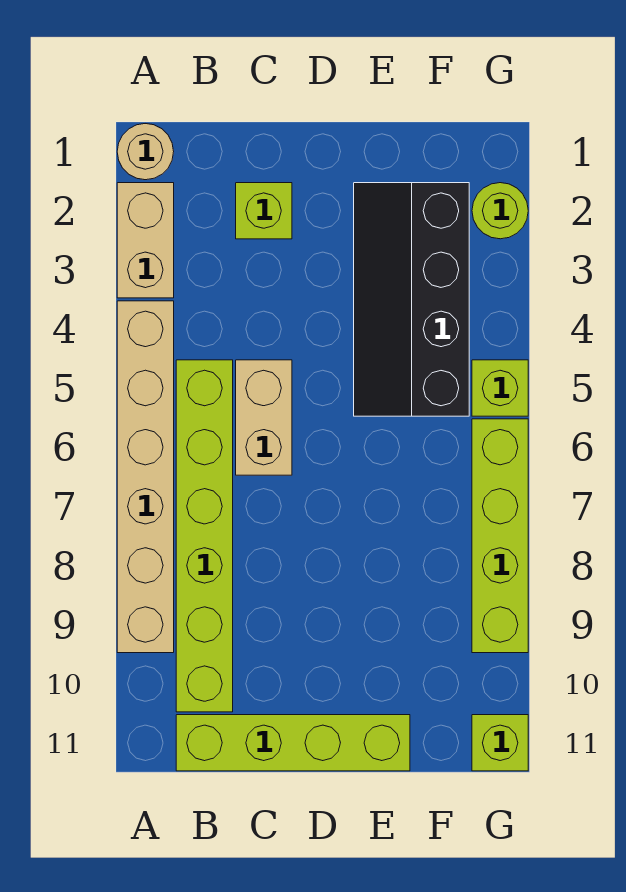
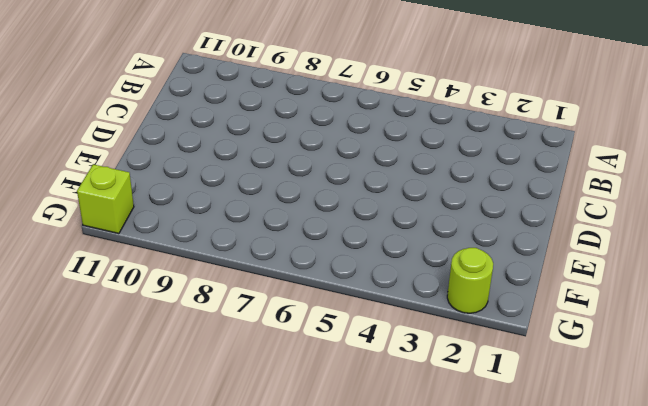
none -> tan round brick A1 level 1
none -> tan brick A2:A3 level 1
none -> tan brick A4:A9 level 1

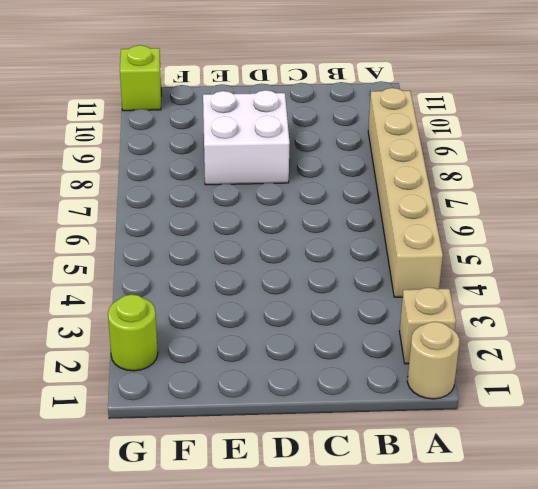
tan brick A2 level 1 -> tan brick A2:A3 level 1
white brick D8:E9 level 1 -> none
none -> lime brick B5:B10 level 1
none -> lime brick B11:E11 level 1
none -> lime brick C2 level 1

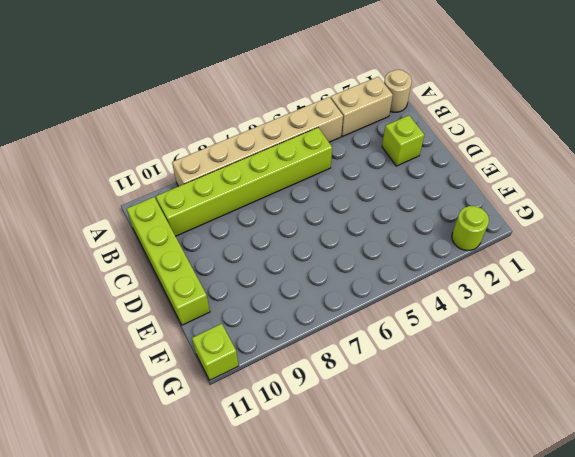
none -> tan brick C5:C6 level 1
none -> black slope E2:F5 level 1 top F
none -> lime brick G5 level 1

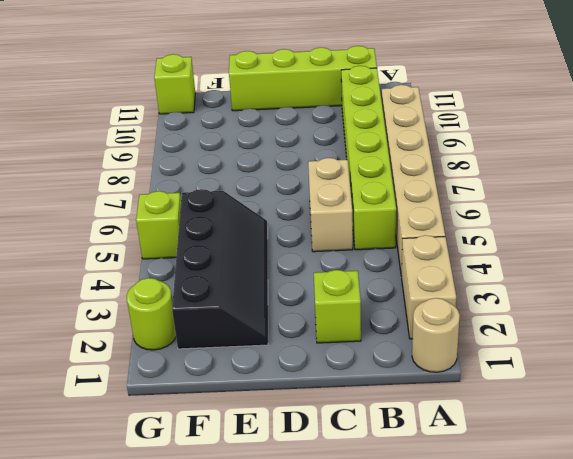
none -> lime brick G6:G9 level 1

